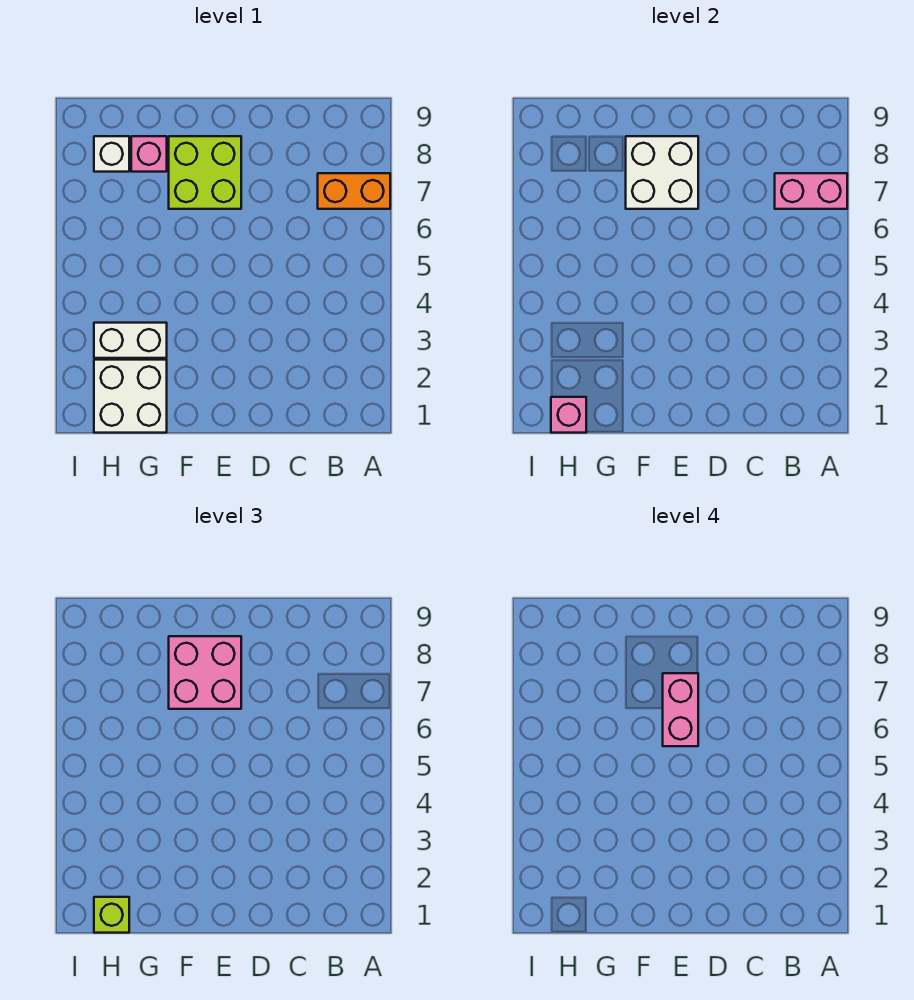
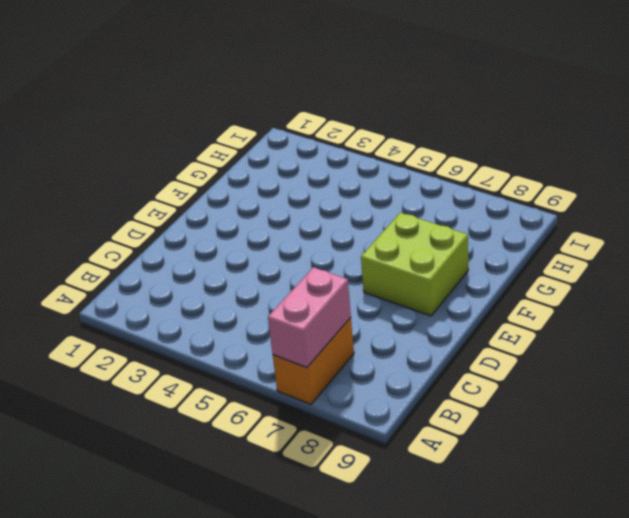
none -> white brick G1:H2 level 1
none -> white brick G3:H3 level 1
none -> pink brick G8 level 1

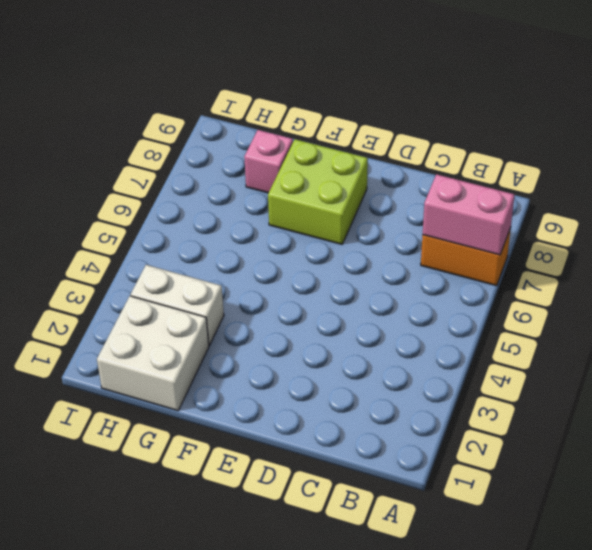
none -> white brick H8 level 1
none -> white brick E7:F8 level 2
none -> pink brick H1 level 2

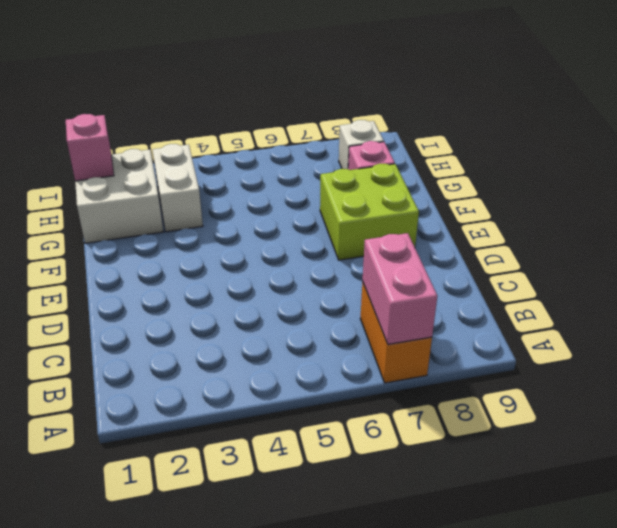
none -> white brick E7:F8 level 2
none -> pink brick E7:F8 level 3
none -> lime brick H1 level 3

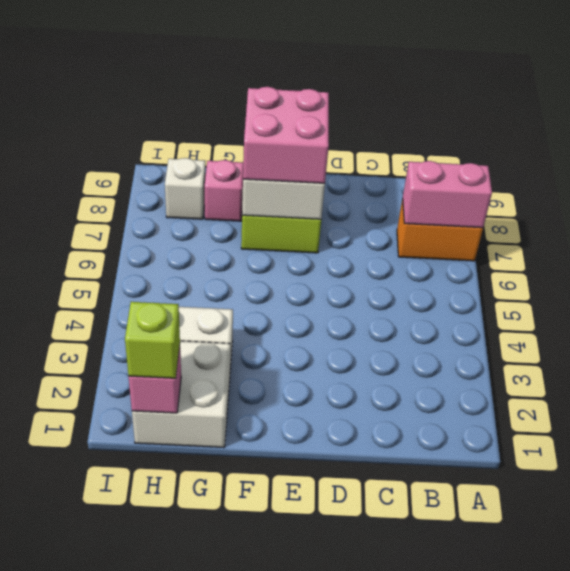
none -> pink brick E6:E7 level 4

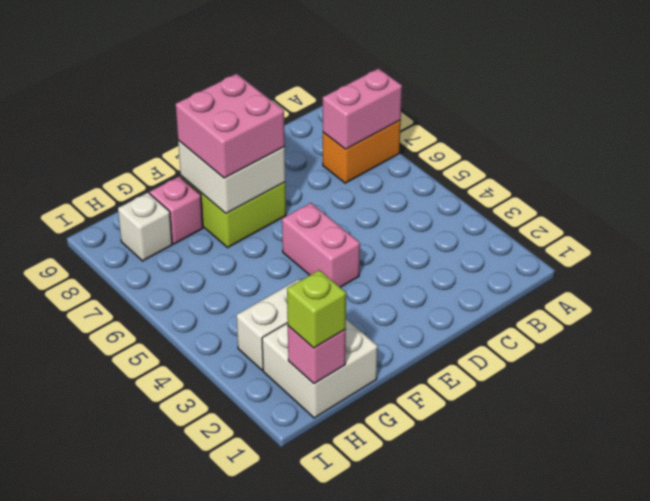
pink brick E4:E5 level 1 -> pink brick E6:E7 level 4

